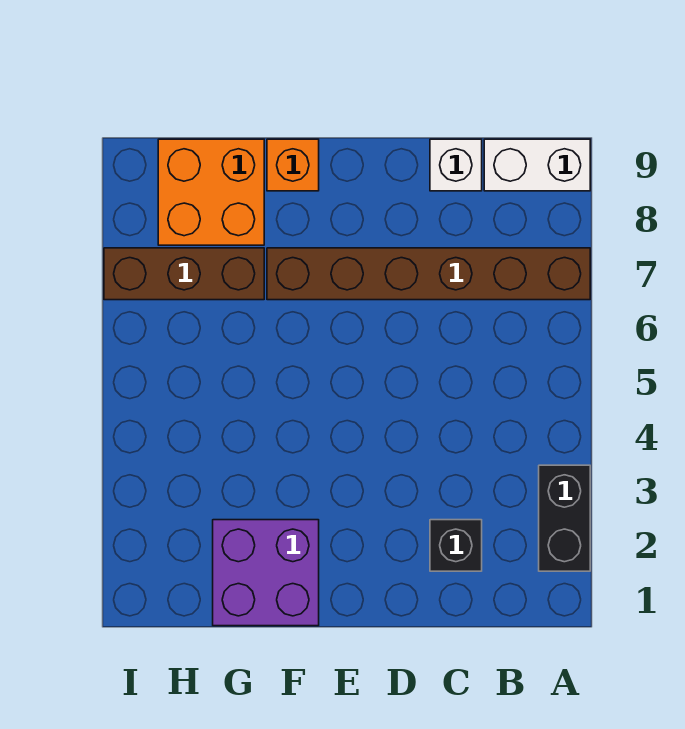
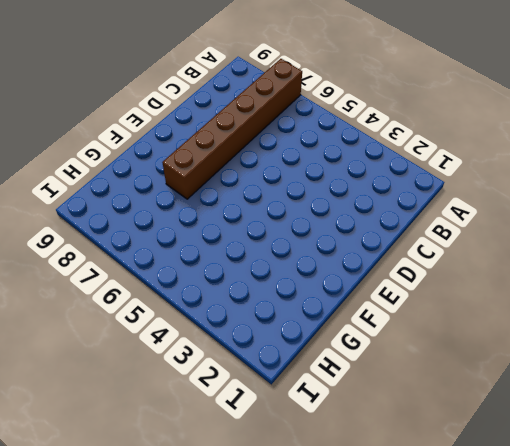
none -> black brick A2:A3 level 1
none -> white brick A9:B9 level 1

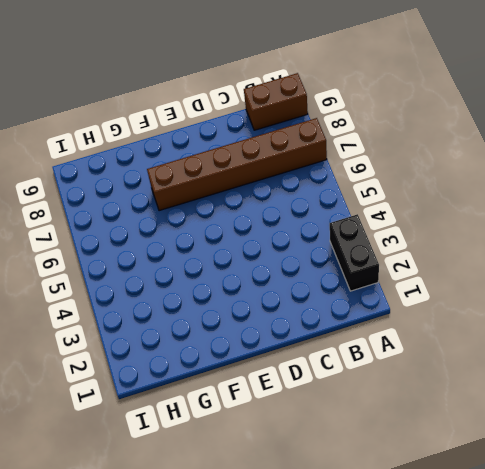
brown brick A9:B9 level 1 -> white brick A9:B9 level 1
none -> black brick C2 level 1
none -> white brick C9 level 1

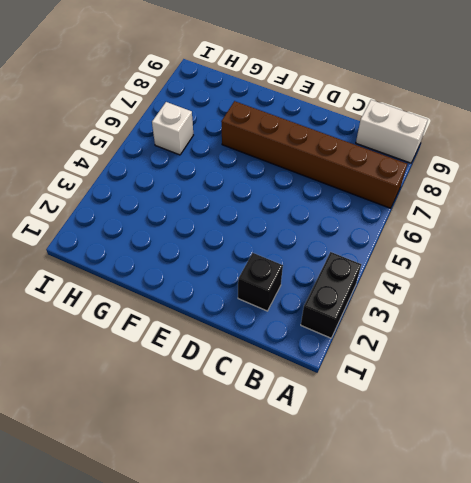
white brick H6 level 1 -> white brick C9 level 1
none -> purple brick F1:G2 level 1
none -> orange brick F9 level 1

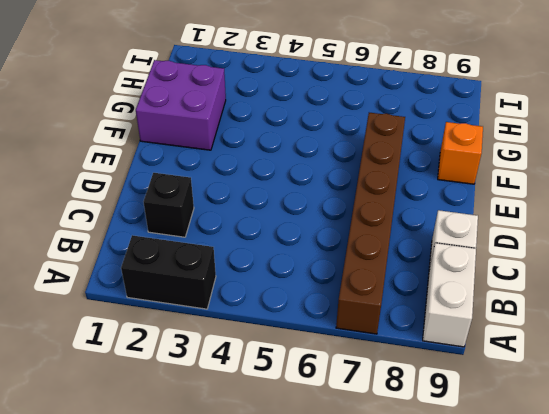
none -> brown brick G7:I7 level 1
none -> orange brick G8:H9 level 1

